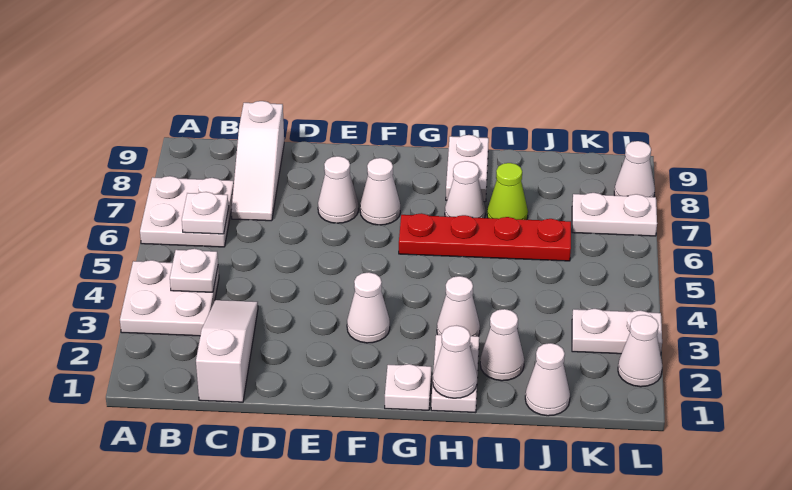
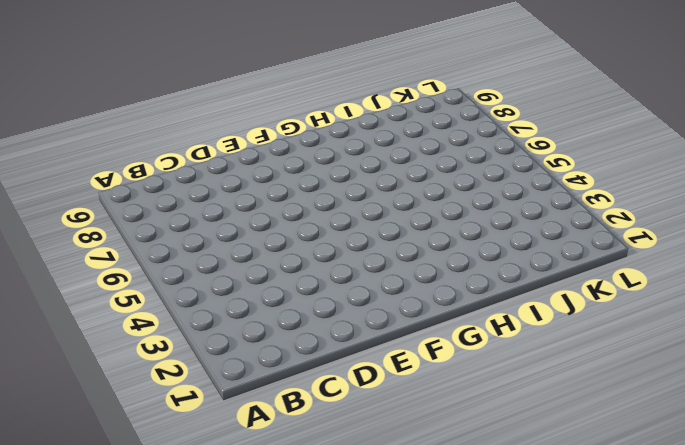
none -> white plate A3:B4 level 1
none -> white plate A6:B7 level 1
none -> white slope C1:C3 level 1 top 1

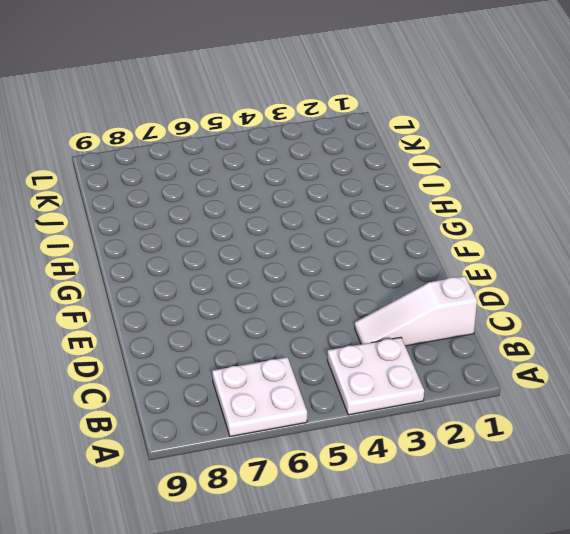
none -> white slope C7:C9 level 1 top 9
none -> white cone E7 level 1
none -> white cone F3 level 1

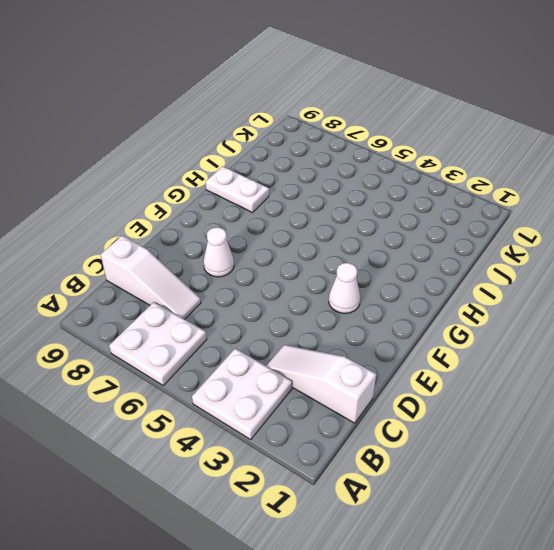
none -> white cone F7 level 1
none -> white plate G1 level 1
none -> red plate G6:J6 level 1

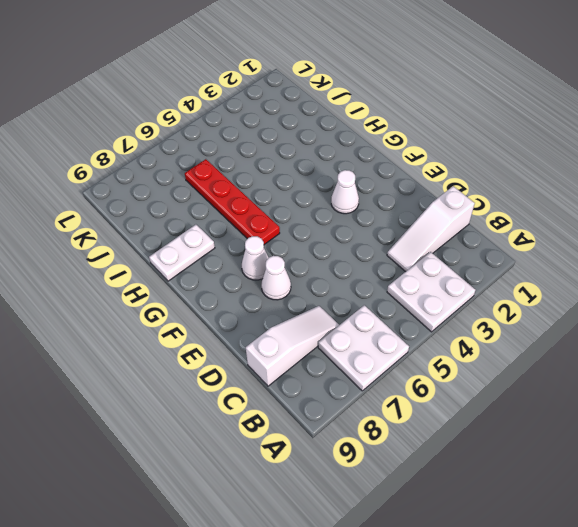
none -> white plate G1 level 1
none -> white plate H1:H2 level 1
none -> white cone H3 level 1

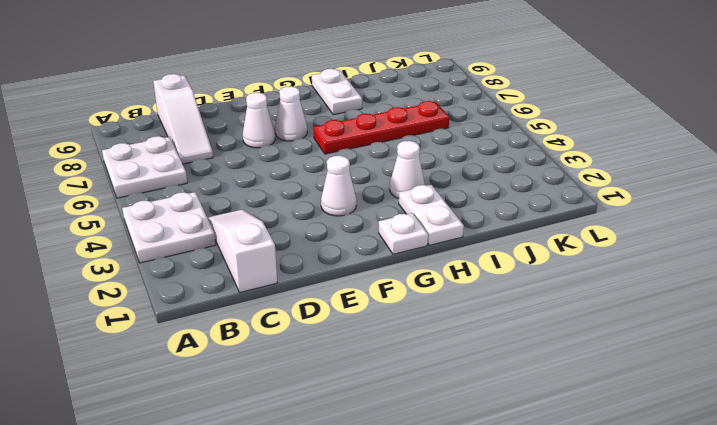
none -> white cone H7 level 1
none -> white cone I2 level 1
none -> lime cone I7 level 1

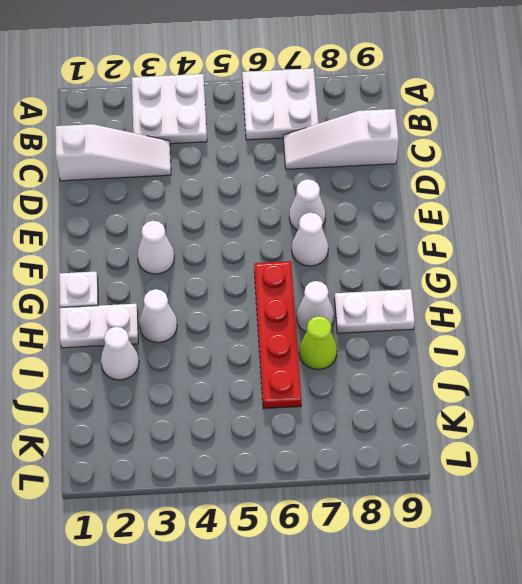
none -> white cone J1 level 1
none -> white plate K3:L3 level 1
none -> white plate K7:L7 level 1

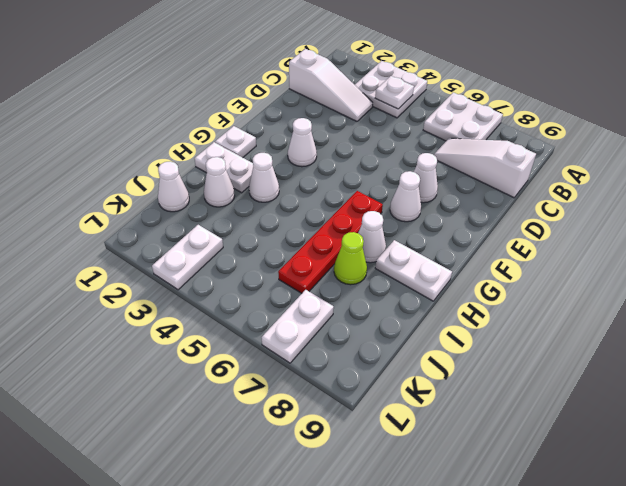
none -> white cone L2 level 1
none -> white cone L8 level 1
none -> white plate B6 level 2

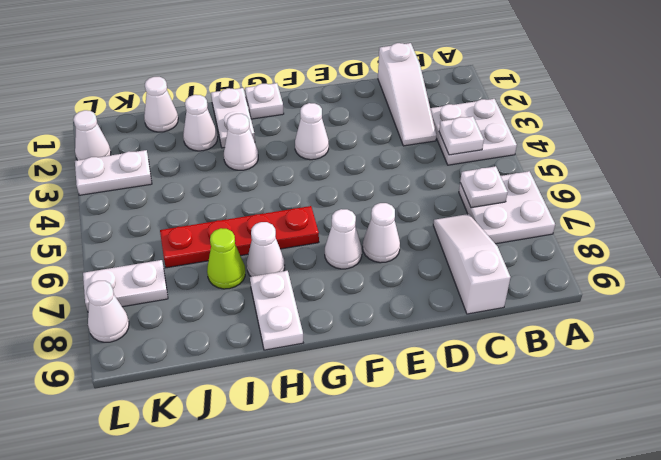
none -> white cone H1 level 2

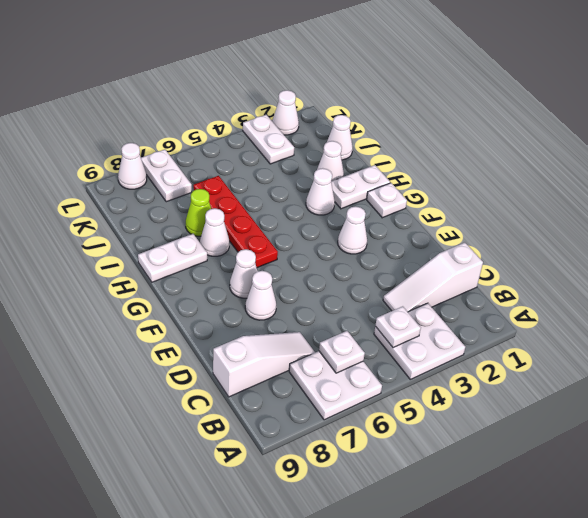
none -> white cone H1 level 2

